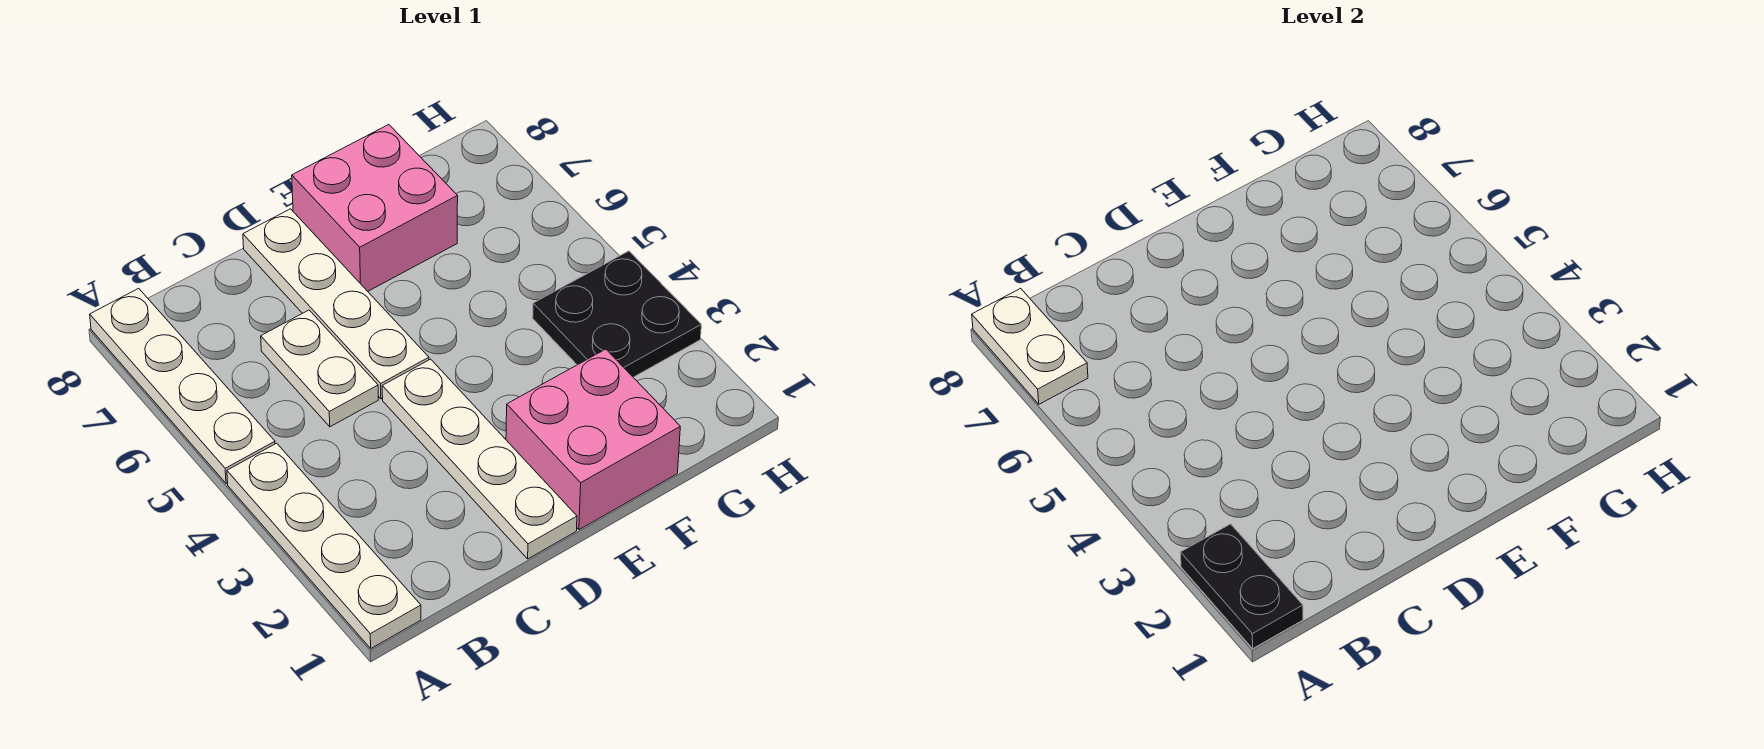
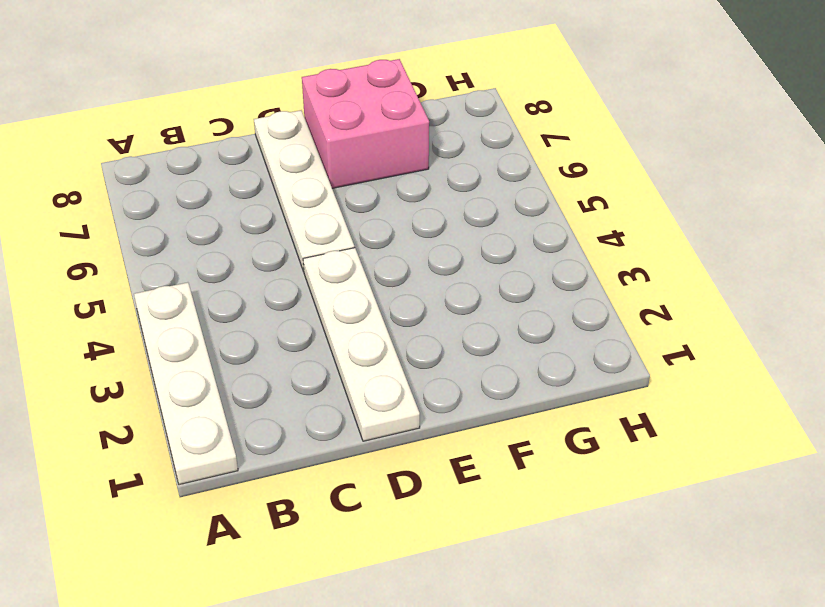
none -> white plate A5:A8 level 1
none -> white plate C5:C6 level 1

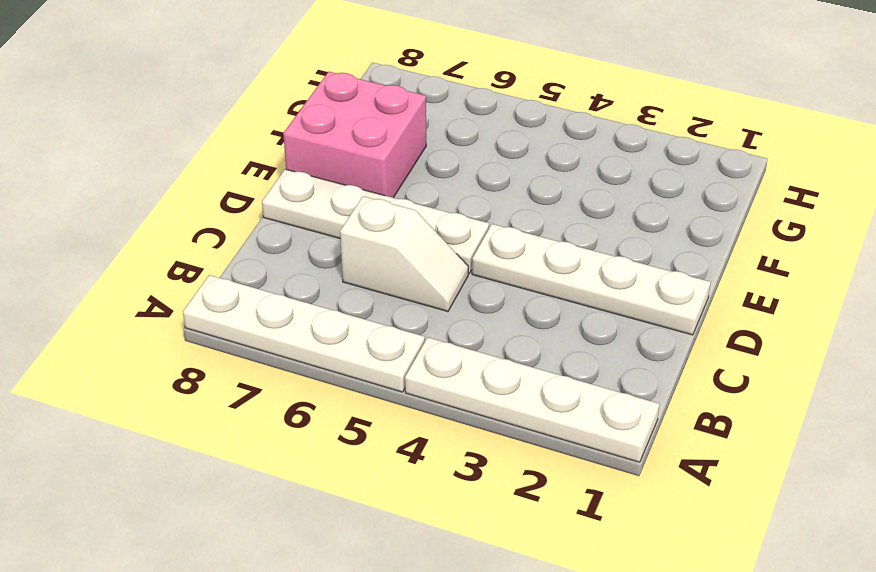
white slope C5:C6 level 1 top 6 -> white plate C5:C6 level 1
none -> pink brick E1:F2 level 1
none -> black plate G3:H4 level 1

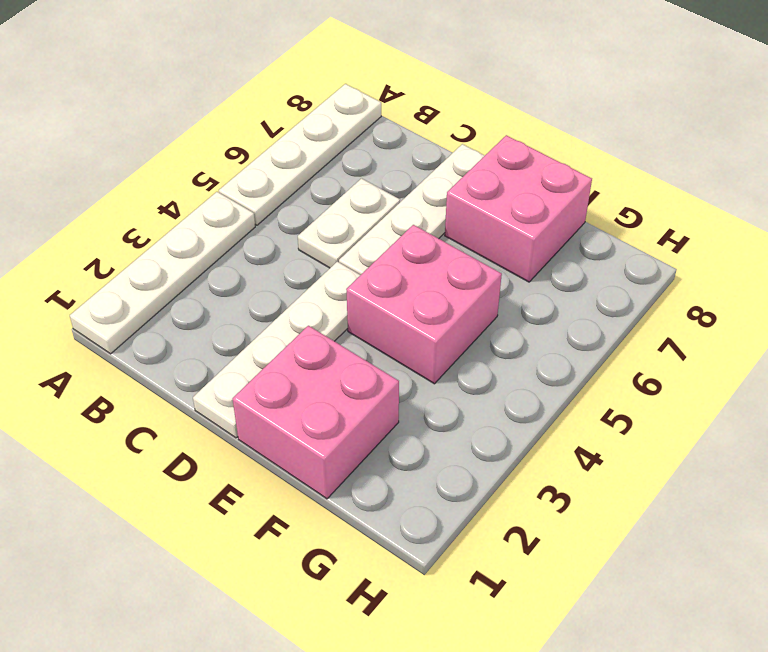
pink brick E4:F5 level 1 -> none
none -> black plate G3:H4 level 1
none -> black plate A1:A2 level 2

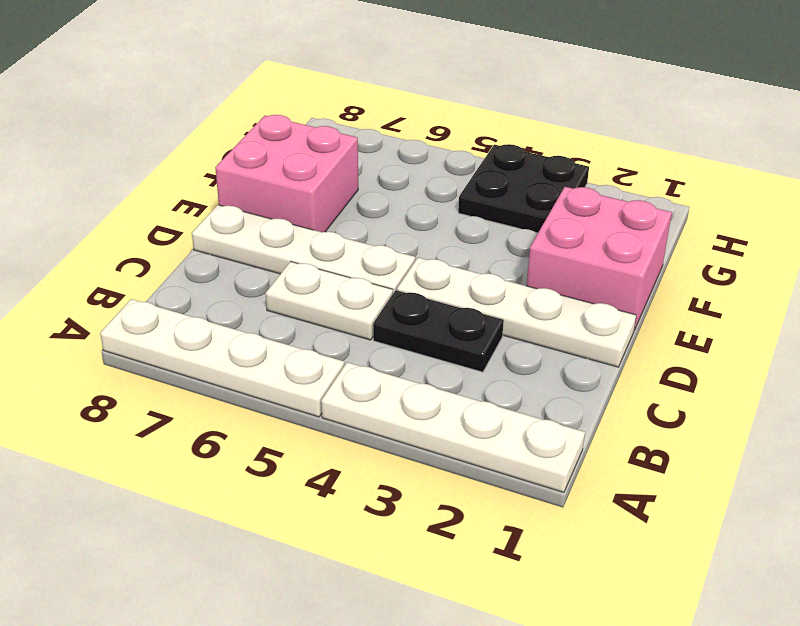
black plate C3:C4 level 1 -> black plate A1:A2 level 2
none -> white plate A7:A8 level 2

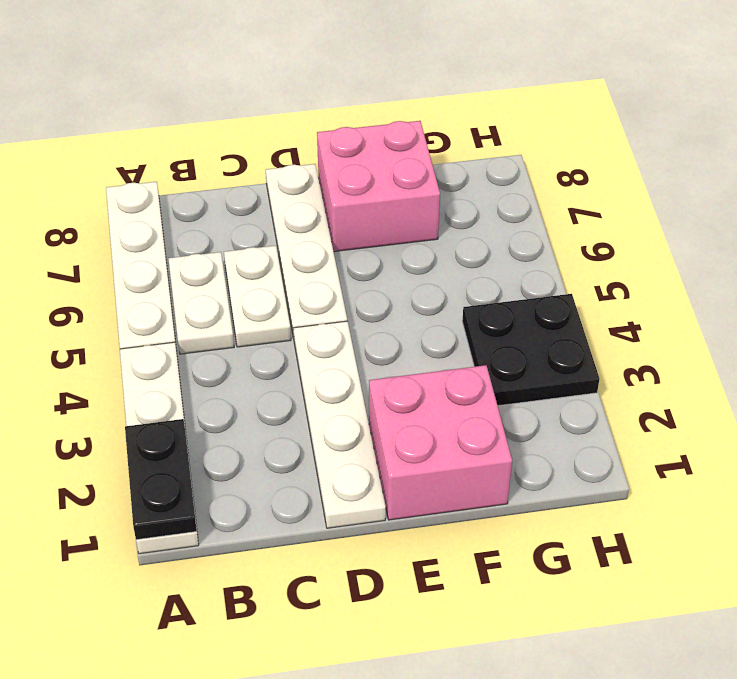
white plate B5:B6 level 1 -> white plate A7:A8 level 2

